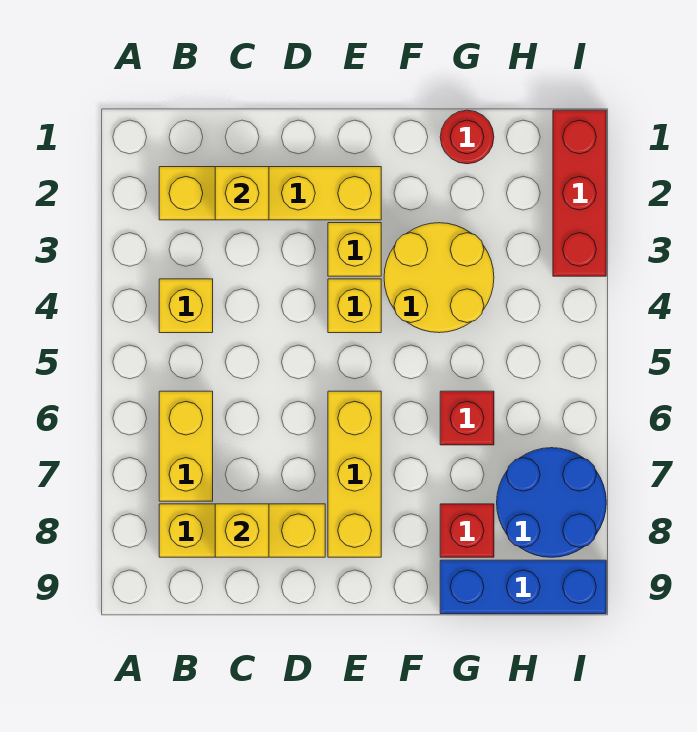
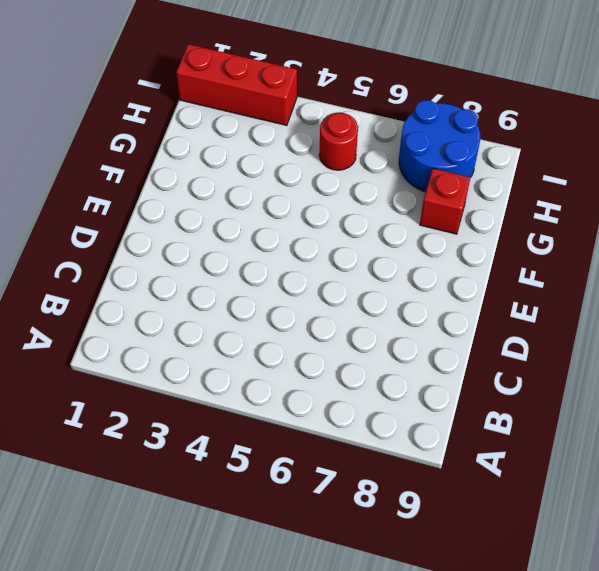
red round brick H5 level 1 -> red round brick G1 level 1
none -> yellow brick B2:E2 level 1
none -> yellow brick B4 level 1
none -> yellow brick B6:B7 level 1

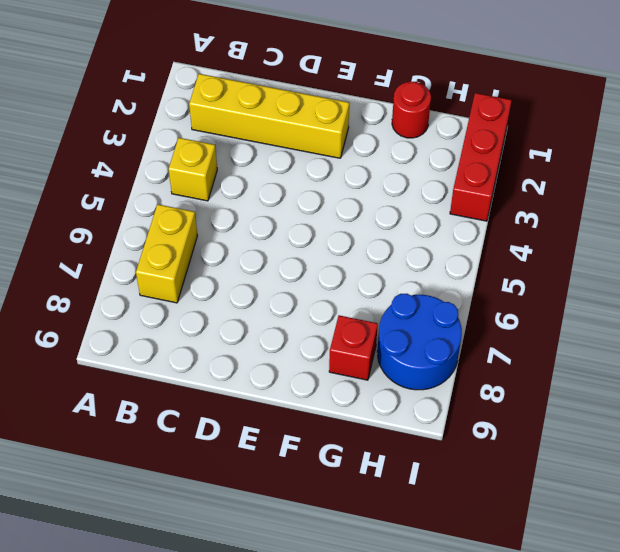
none -> yellow brick B8:D8 level 1
none -> yellow brick E3 level 1
none -> yellow brick E4 level 1

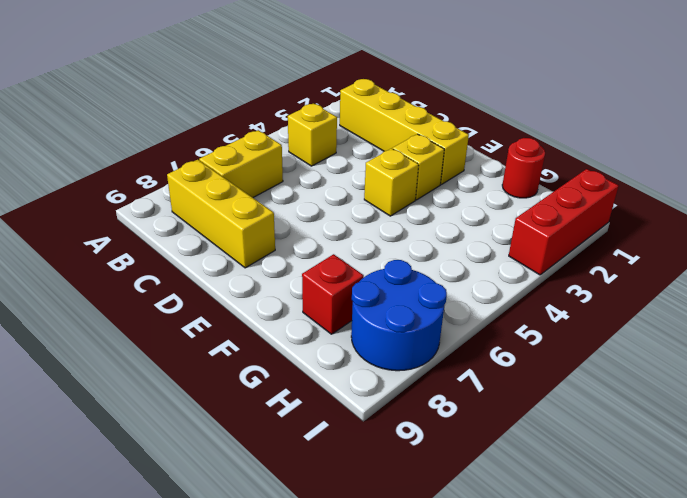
none -> yellow brick E6:E8 level 1
none -> yellow round brick F3:G4 level 1
none -> red brick G6 level 1

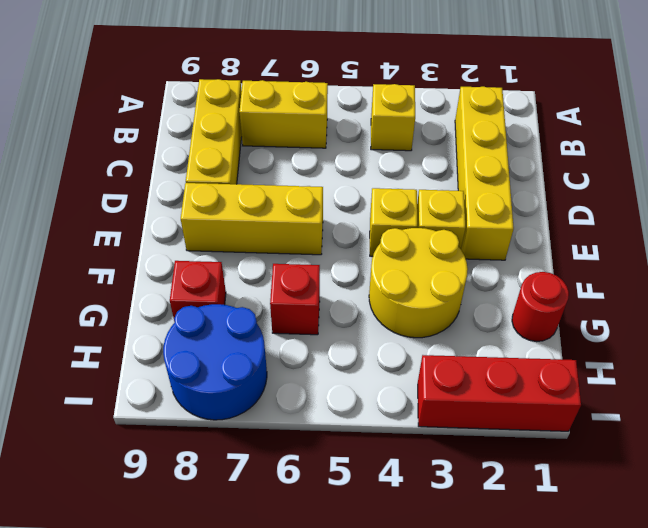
none -> blue brick G9:I9 level 1
none -> yellow brick C2 level 2
none -> yellow brick C8 level 2

